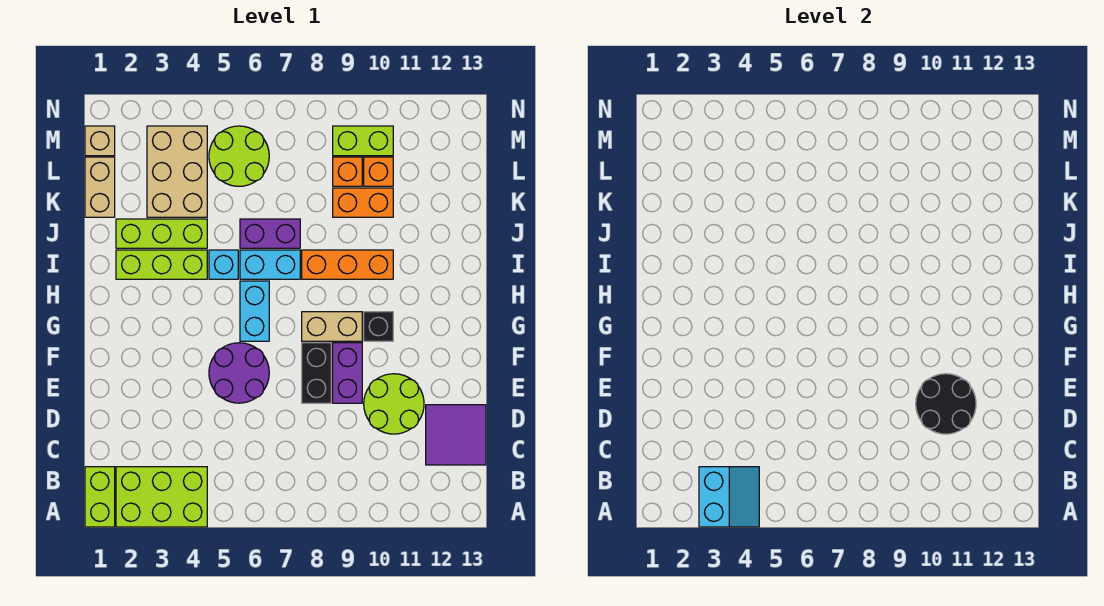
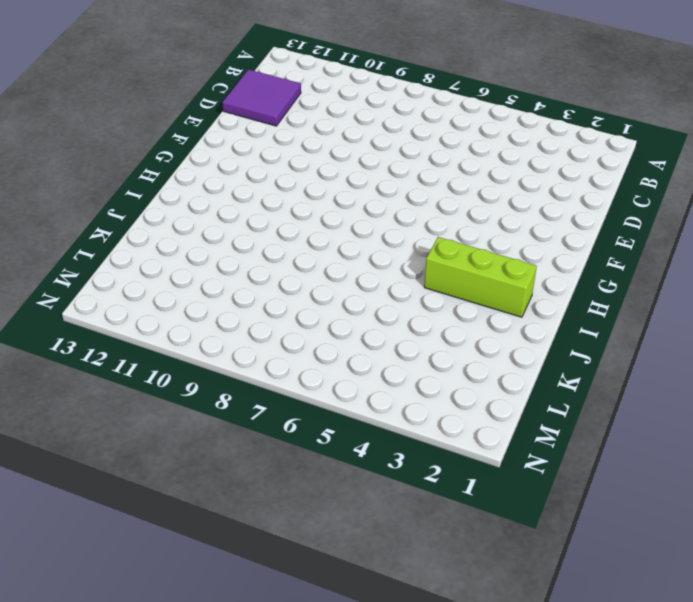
none -> lime brick A1:B1 level 1
none -> lime brick A2:B4 level 1
none -> lime round brick D10:E11 level 1

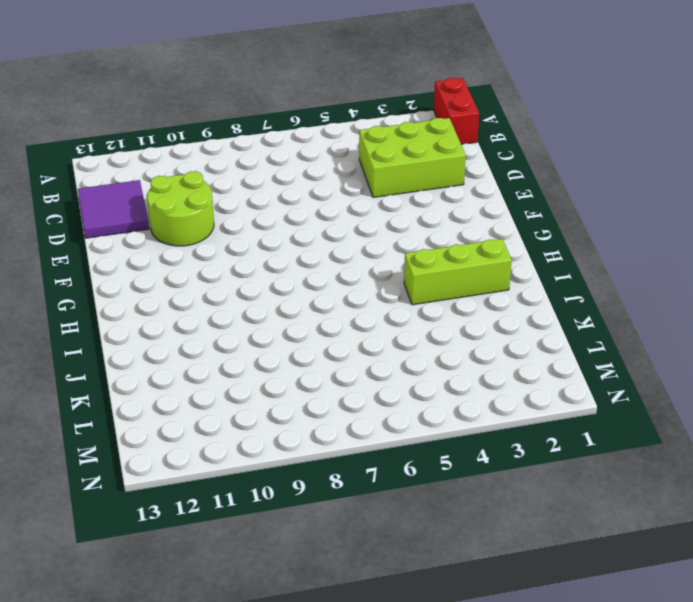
red brick A1:B1 level 1 -> lime brick A1:B1 level 1
lime brick C2:D4 level 1 -> lime brick A2:B4 level 1
none -> purple round brick E5:F6 level 1
none -> black brick E8:F8 level 1
none -> purple brick E9:F9 level 1

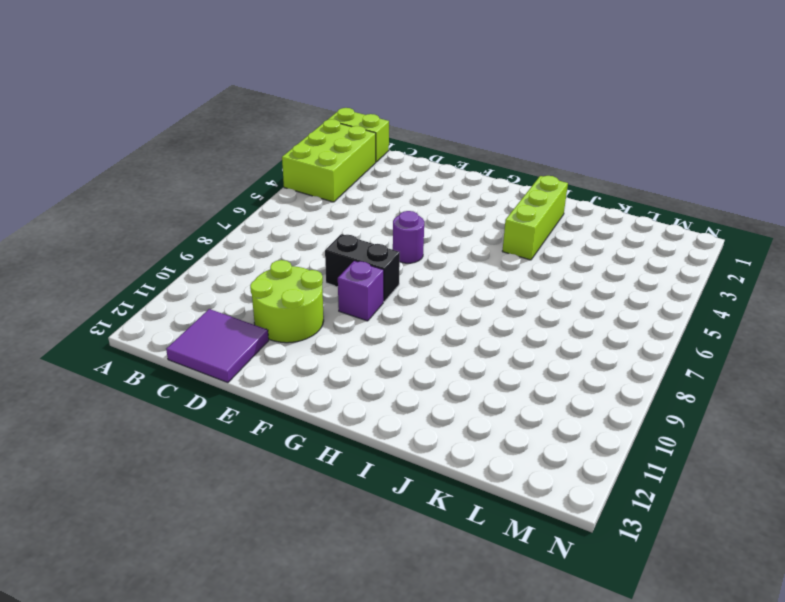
purple round brick F6 level 1 -> purple round brick E5:F6 level 1
purple brick F9 level 1 -> purple brick E9:F9 level 1
none -> cyan brick G6:H6 level 1
none -> tan brick G8:G9 level 1
none -> black brick G10 level 1

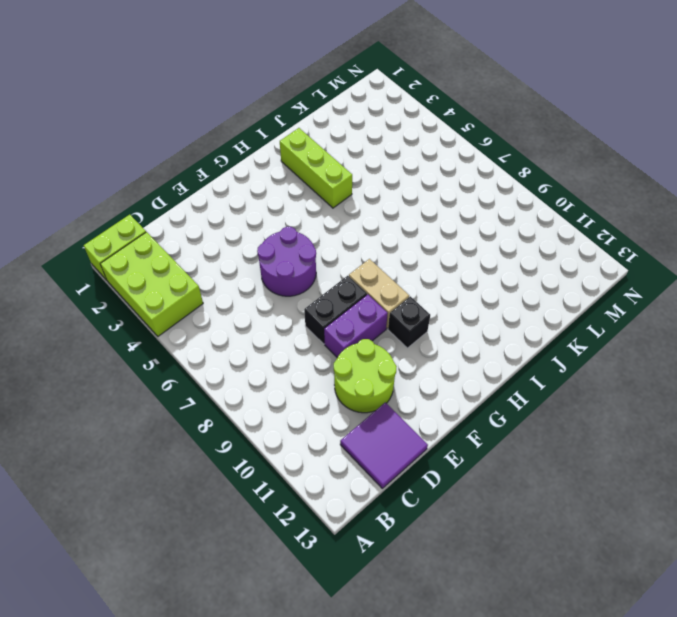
none -> cyan brick G6:H6 level 1
none -> cyan brick I5 level 1
none -> cyan brick I6:I7 level 1

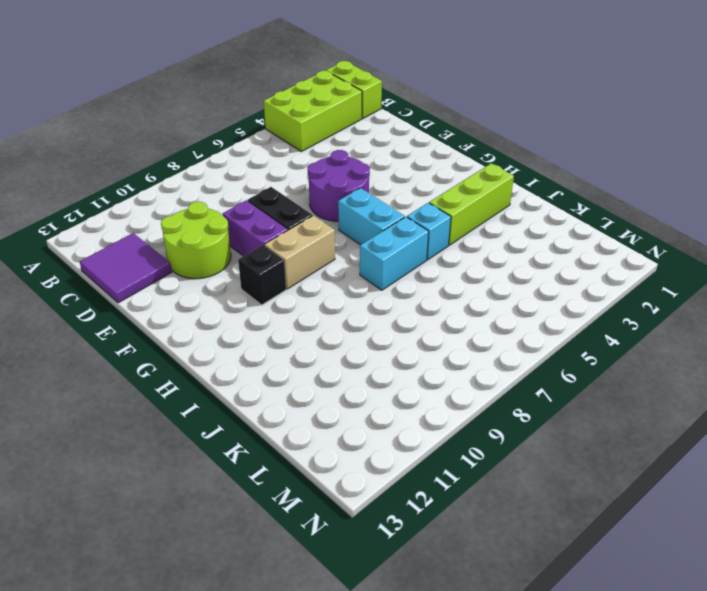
none -> orange brick I8:I10 level 1
none -> lime brick J2:J4 level 1
none -> purple brick J6:J7 level 1

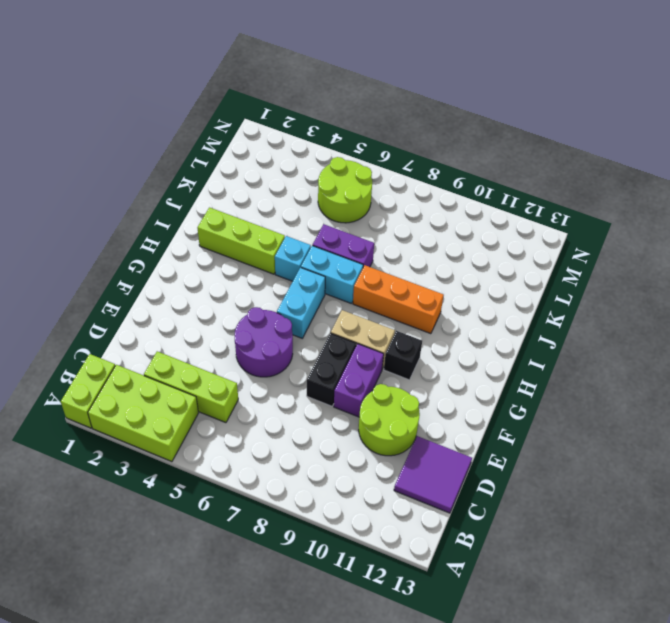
lime brick C3:C5 level 1 -> lime brick J2:J4 level 1
none -> tan brick K1:L1 level 1
none -> tan brick K3:M4 level 1
none -> orange brick K9:K10 level 1

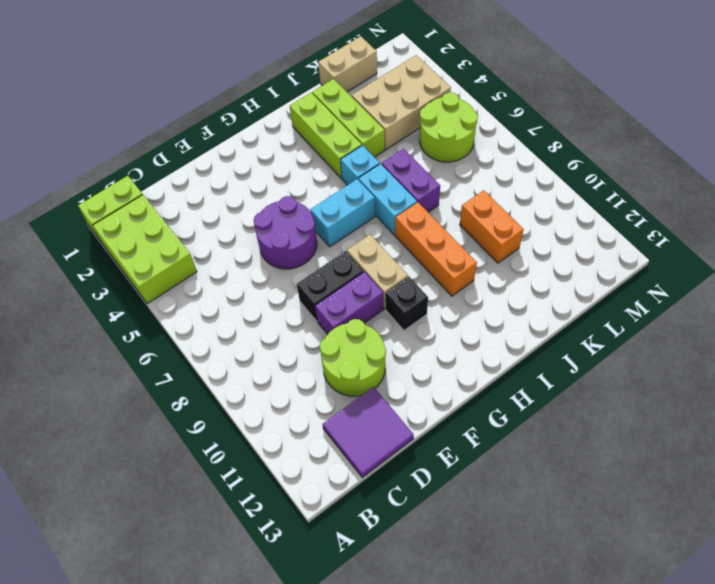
none -> orange brick L9 level 1
none -> orange brick L10 level 1
none -> tan brick M1 level 1

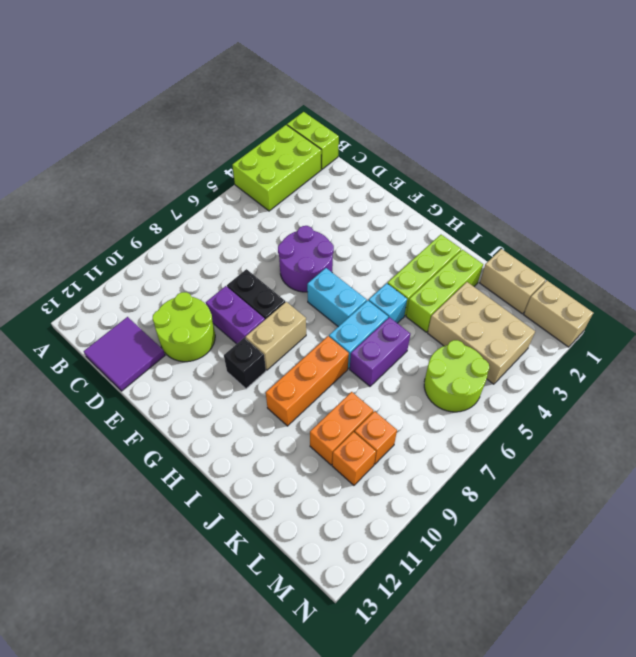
tan brick M1:N1 level 1 -> tan brick M1 level 1
none -> lime brick M9:M10 level 1
none -> cyan slope A3:B4 level 2 top 3
none -> black round brick D10:E11 level 2

